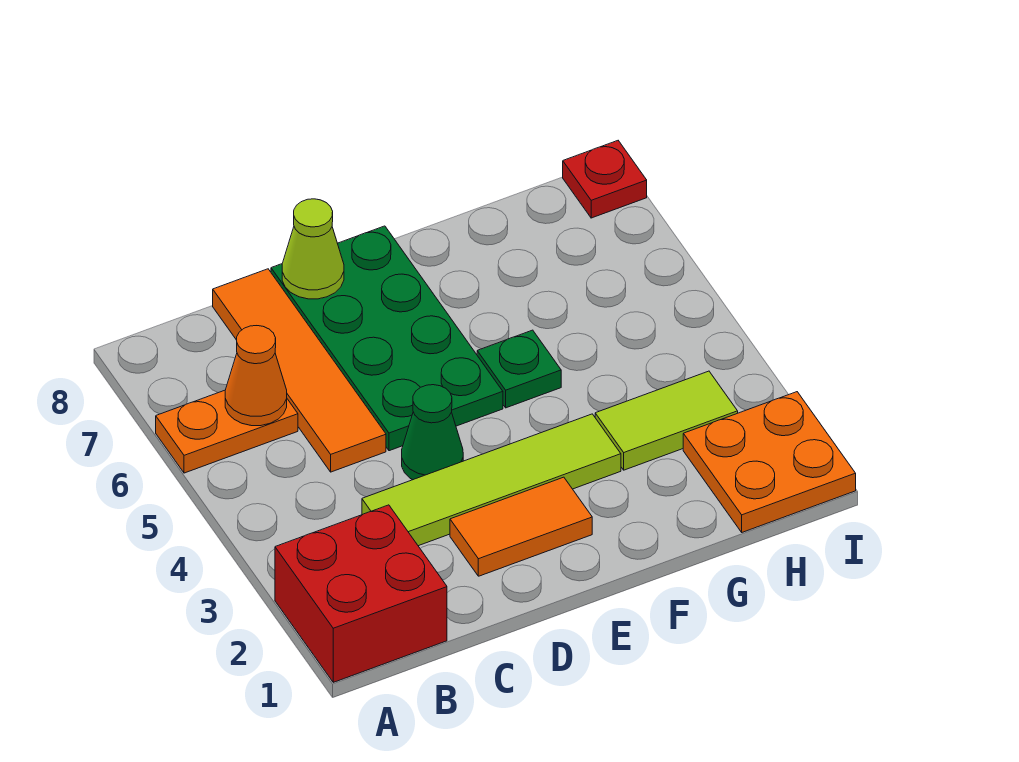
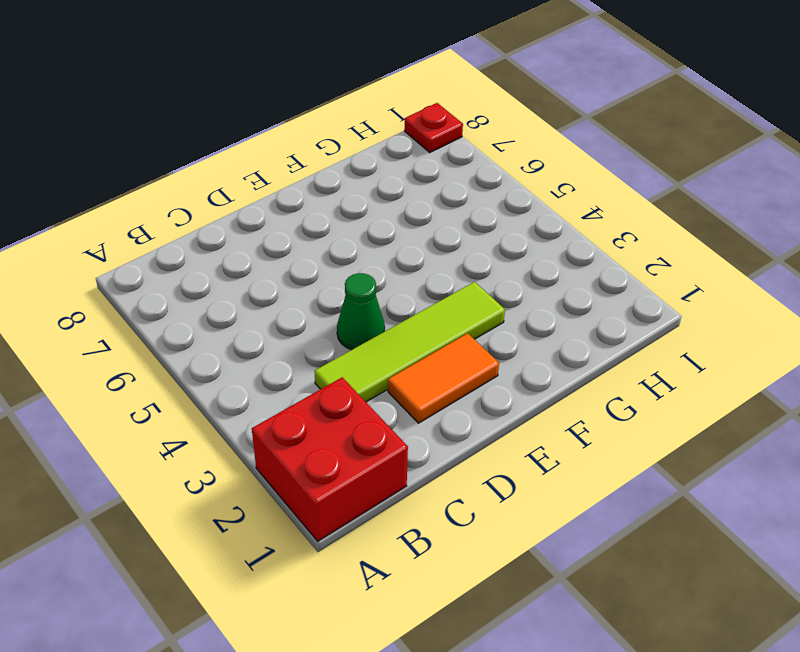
none -> orange plate A6:B6 level 1
none -> orange tile C5:C8 level 1
none -> green plate D5:E8 level 1

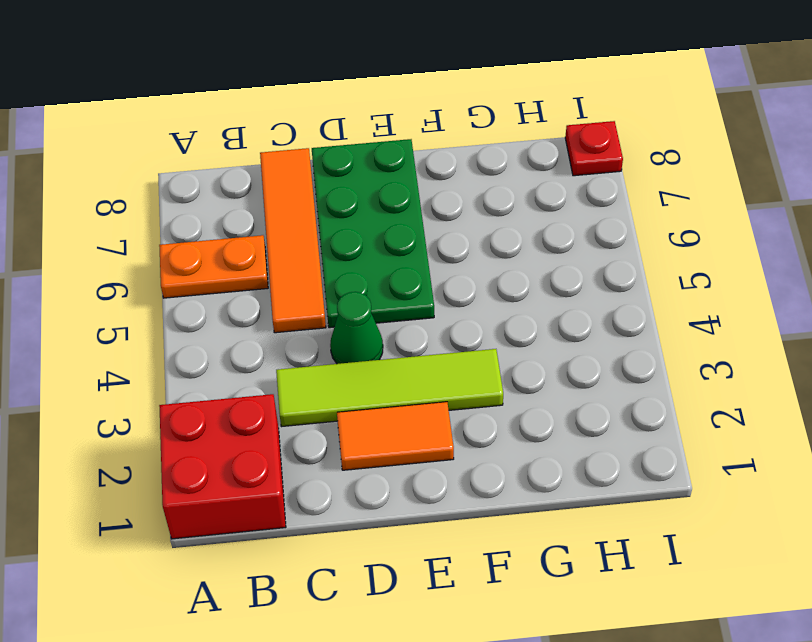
none -> green plate F5 level 1
none -> lime tile G3:H3 level 1
none -> orange plate H1:I2 level 1

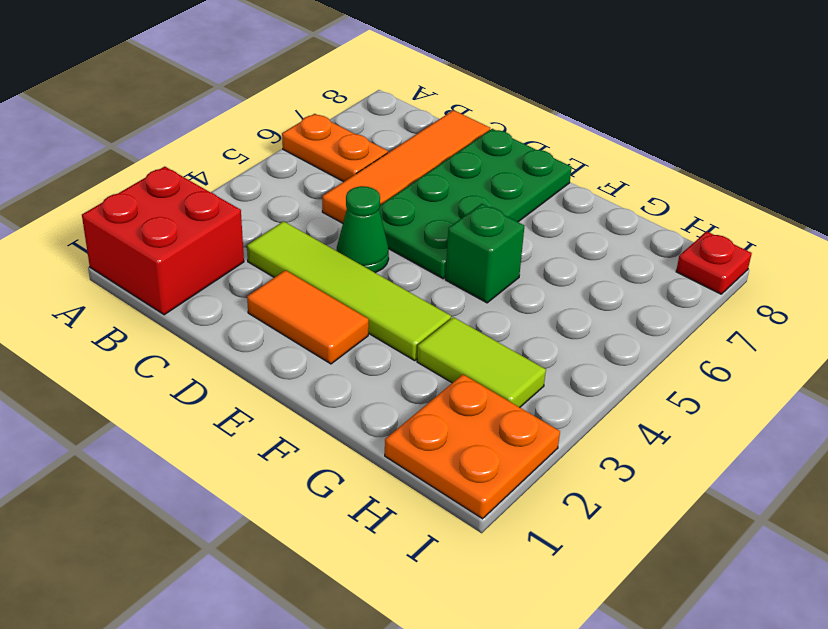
green brick F5 level 1 -> green plate F5 level 1
none -> orange cone B6 level 2
none -> lime cone D8 level 2

